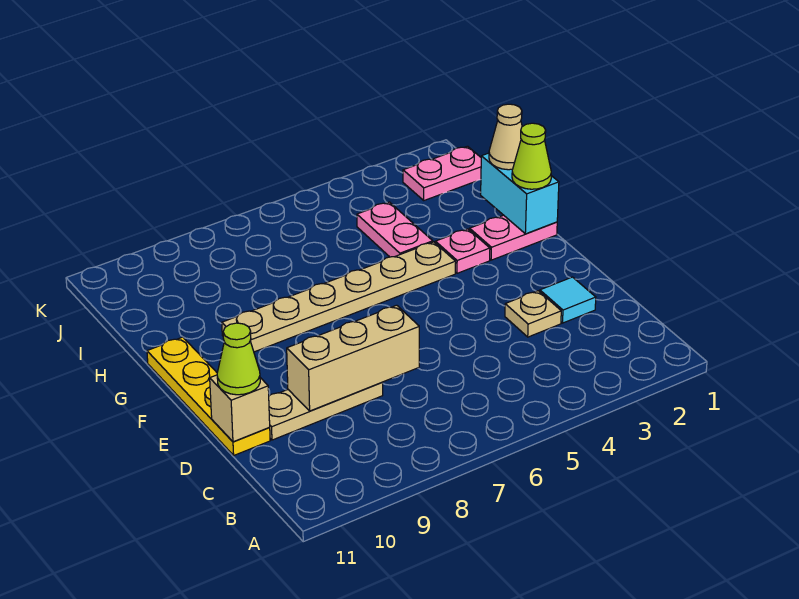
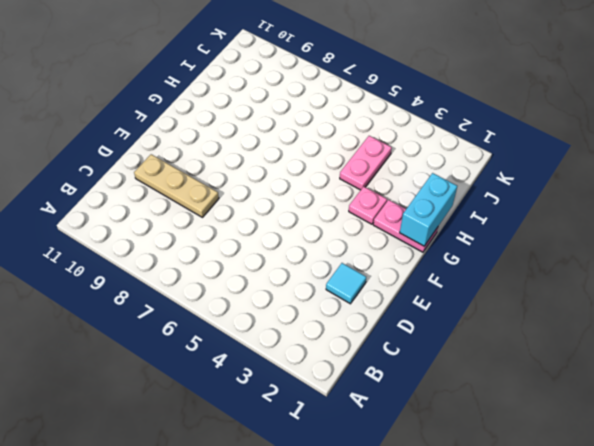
none -> tan plate D3 level 1
none -> yellow plate D11:G11 level 1
none -> tan plate G4:G9 level 1

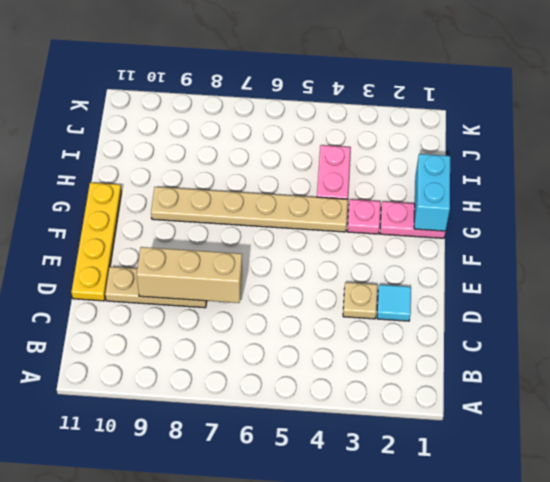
none -> pink plate J1:J2 level 1
none -> tan brick D11 level 2
none -> lime cone D11 level 3

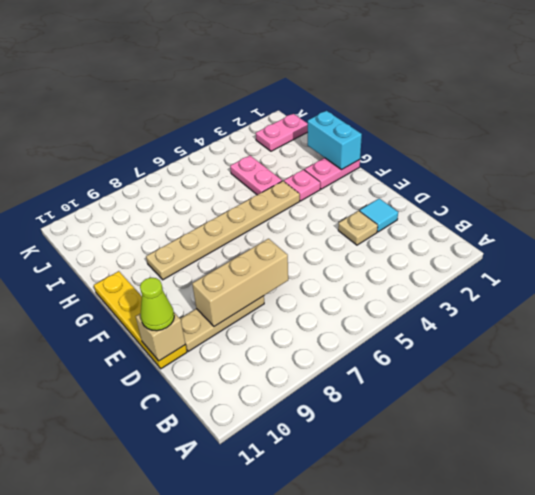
none -> lime cone G1 level 3
none -> tan cone H1 level 3

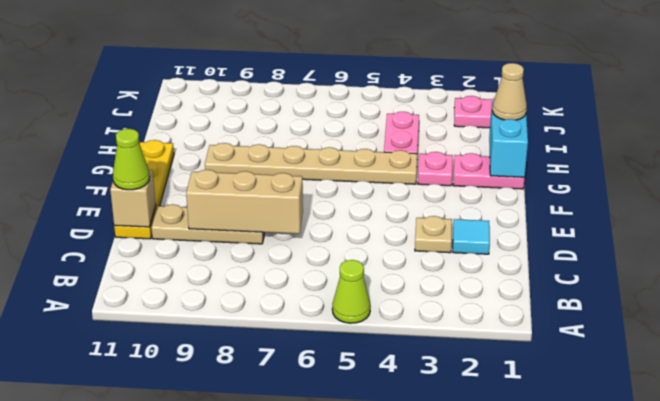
lime cone A5 level 1 -> lime cone G1 level 3

